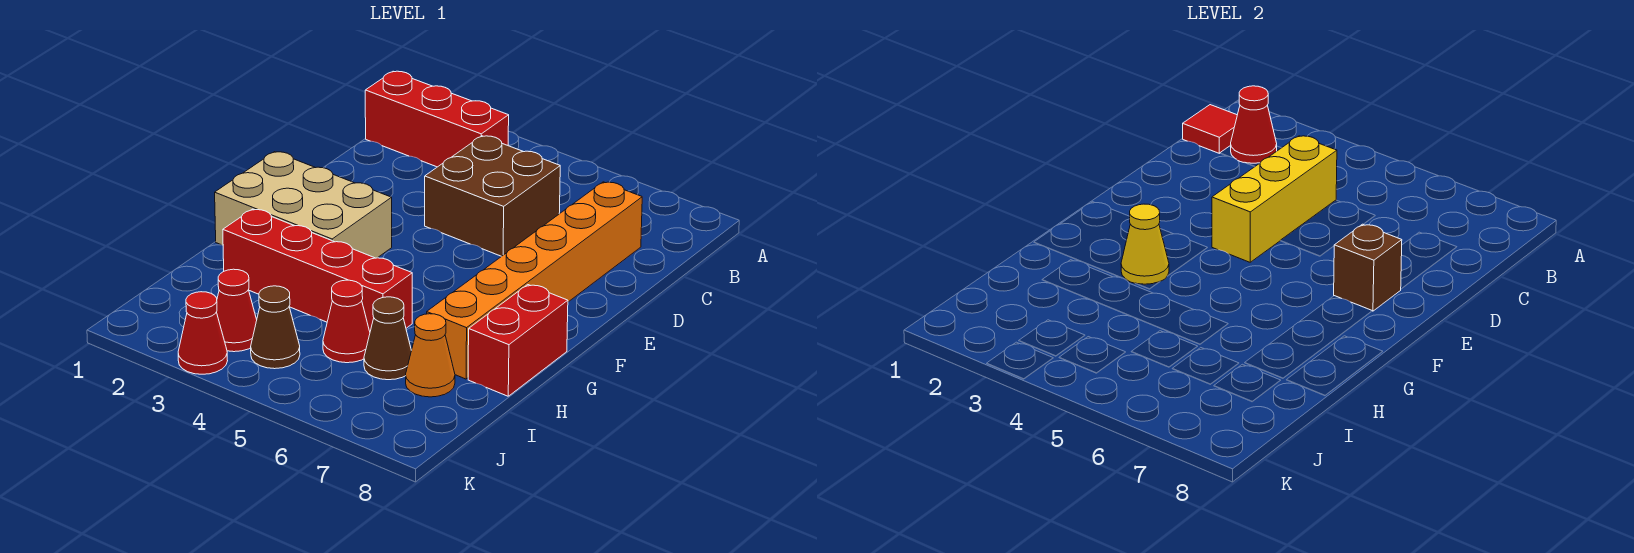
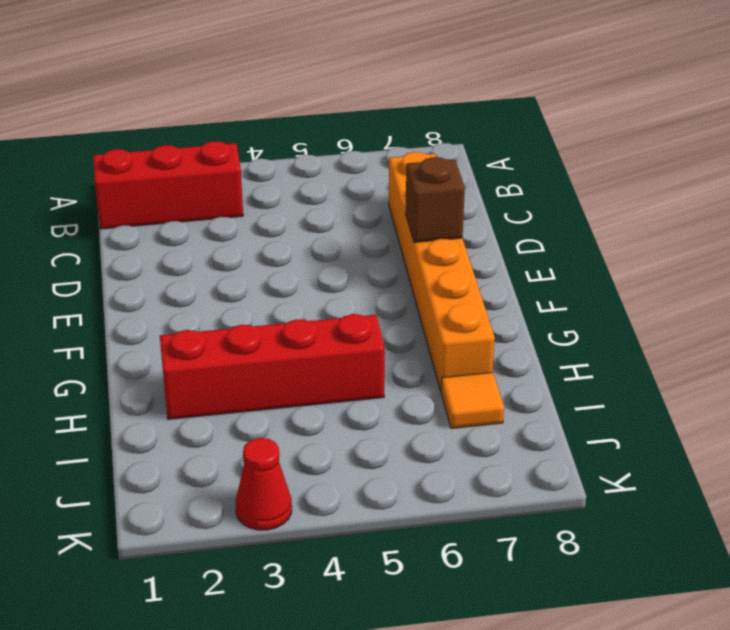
orange tile I7 level 1 -> orange cone I7 level 1
none -> brown brick C4:D5 level 1
none -> tan brick F1:G3 level 1
none -> red brick G8:H8 level 1

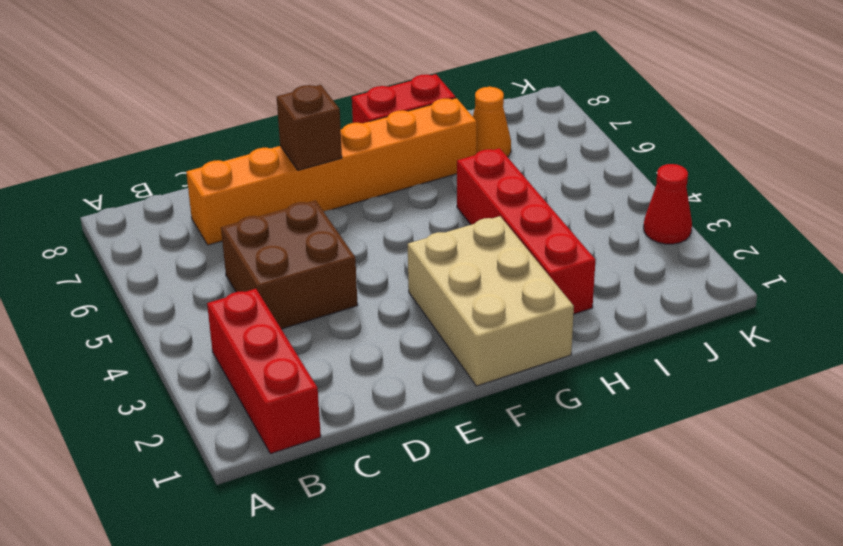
none -> red cone I5 level 1
none -> brown cone I6 level 1
none -> red cone J3 level 1

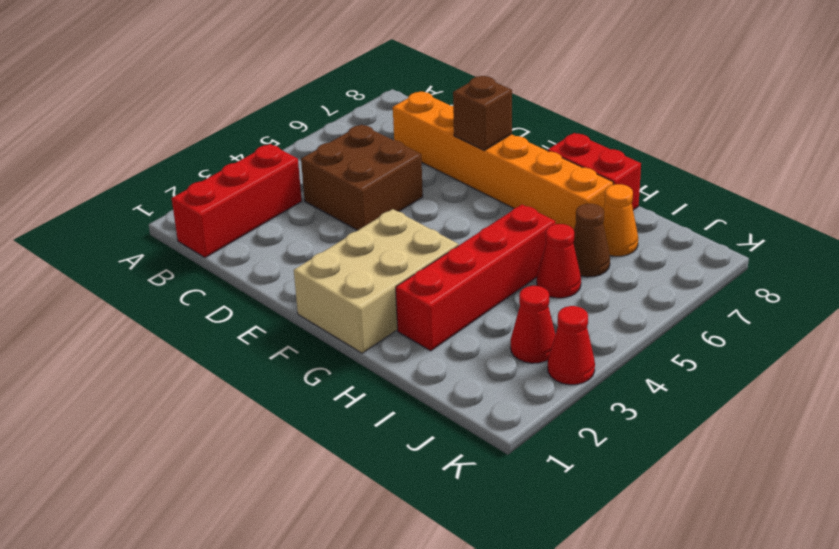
none -> brown cone J4 level 1
none -> red tile B1 level 2
none -> red cone B2 level 2

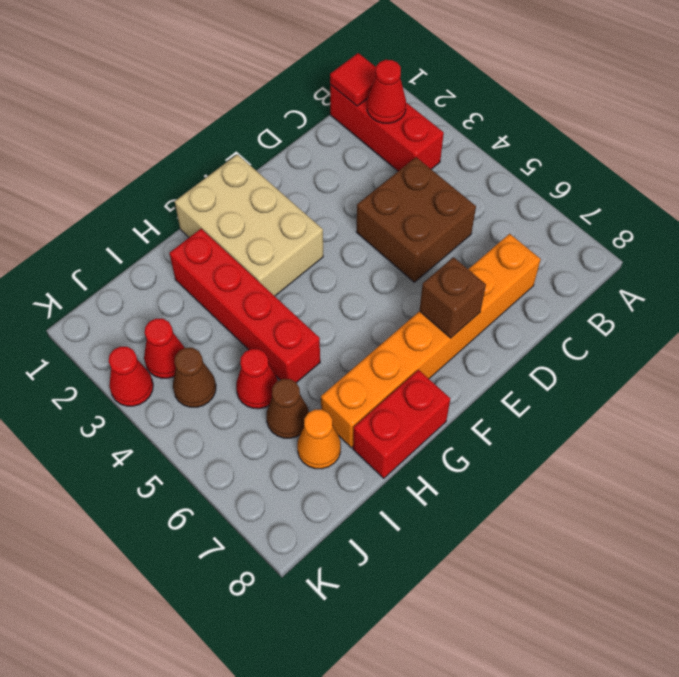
none -> yellow brick C4:E4 level 2
none -> yellow cone G3 level 2

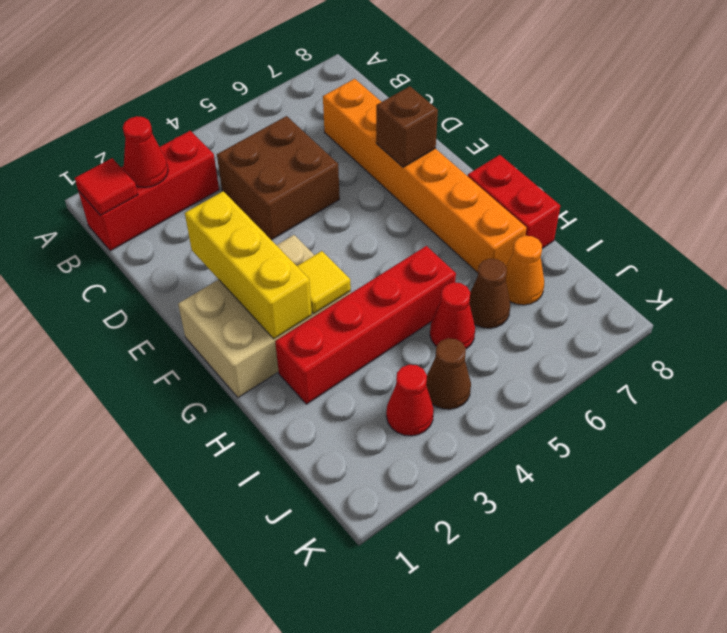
yellow brick E2:G2 level 2 -> yellow brick C4:E4 level 2
yellow tile G3 level 2 -> yellow cone G3 level 2
none -> red cone K3 level 1

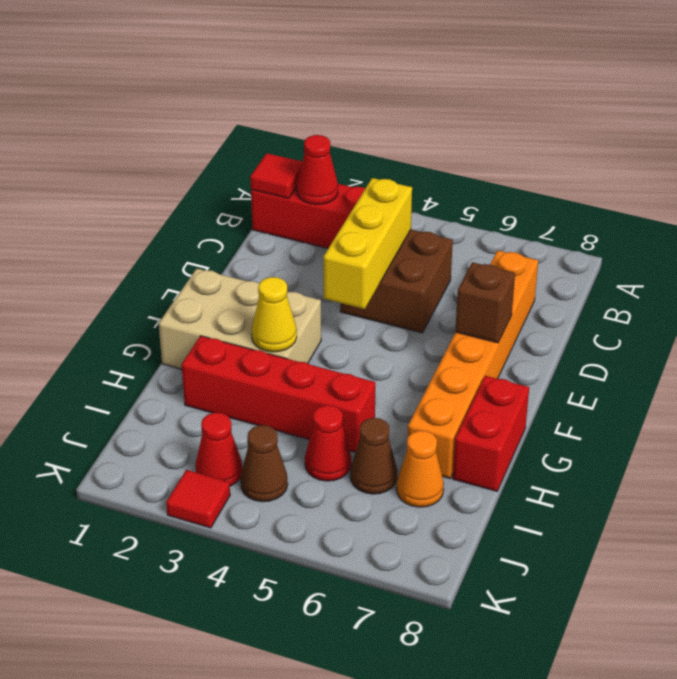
red tile K3 level 1 -> red cone K3 level 1

